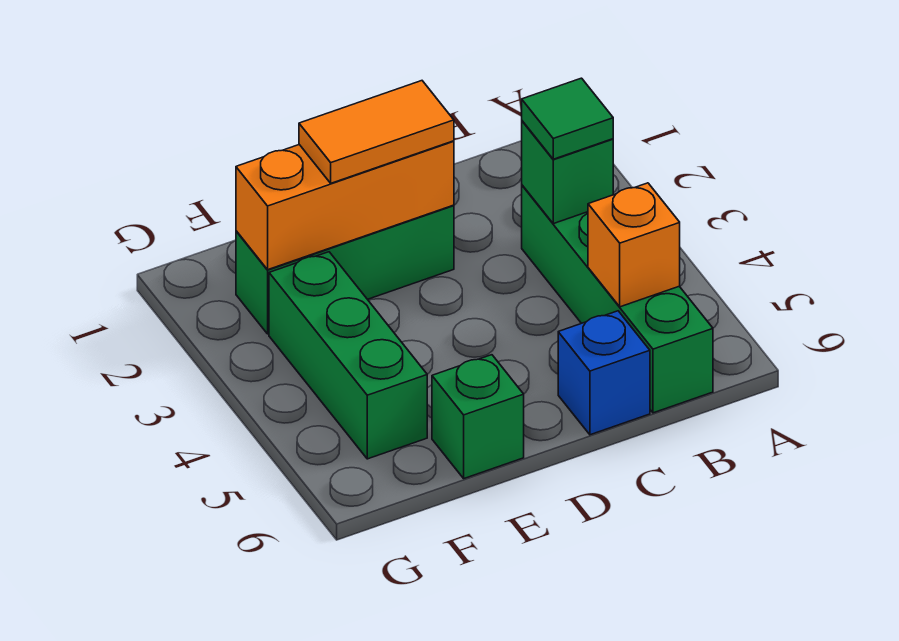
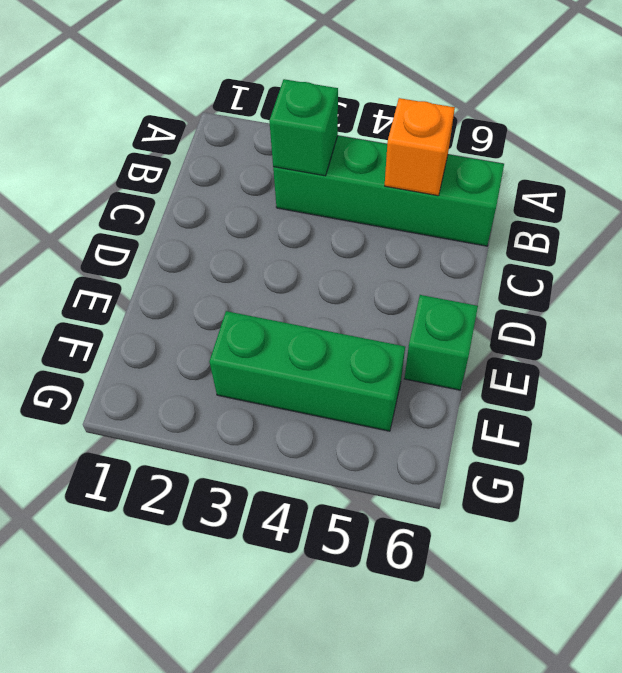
none -> blue brick C6 level 1
none -> green brick D2:F2 level 1

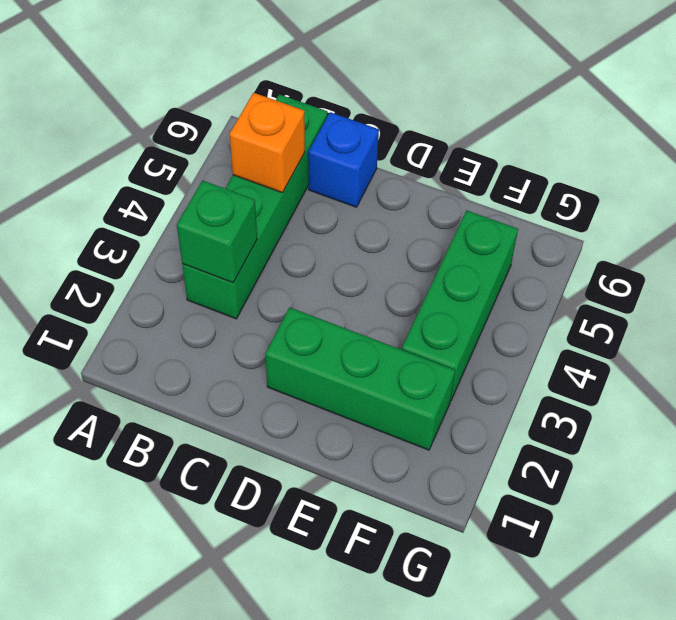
none -> green brick E6 level 1
none -> orange brick D2:F2 level 2

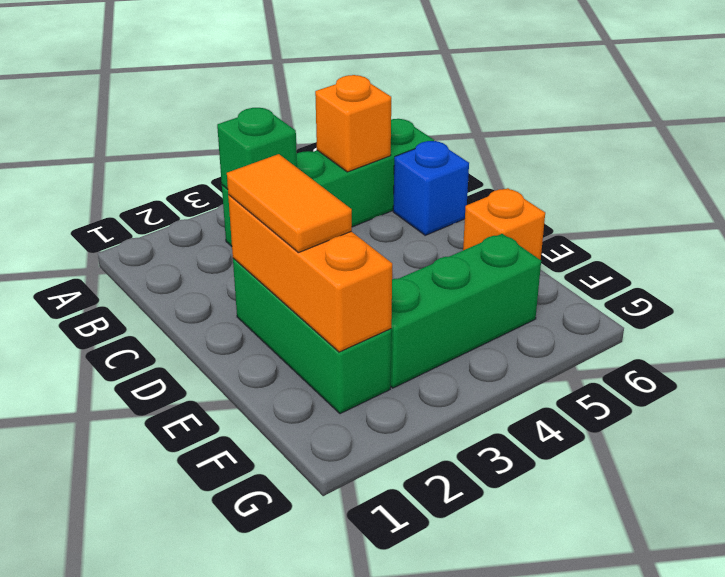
orange brick E6 level 1 -> green brick E6 level 1
none -> green tile B3 level 3

